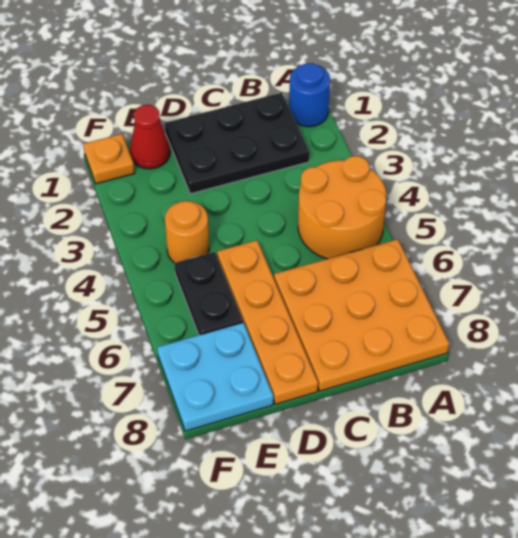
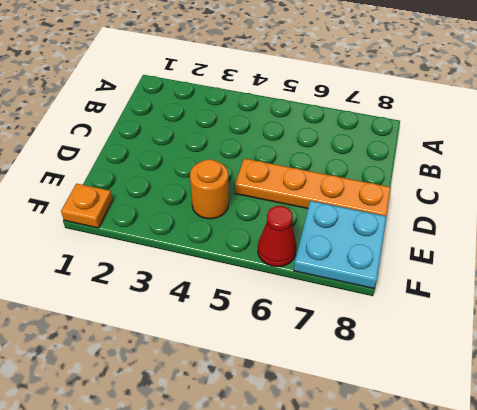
red cone F6 level 1 -> red cone E1 level 1
none -> blue round brick A1 level 1
none -> orange round brick A4:B5 level 1

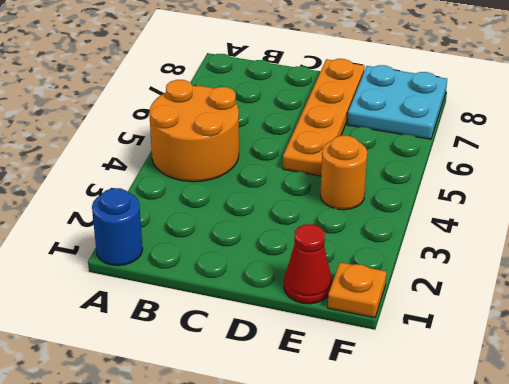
none -> orange plate A6:C8 level 1
none -> black plate B1:D2 level 1

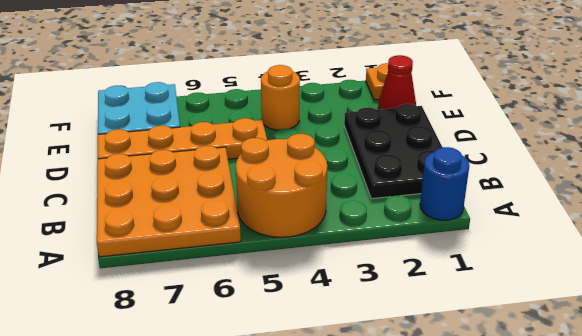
none -> black plate E5:E6 level 1

